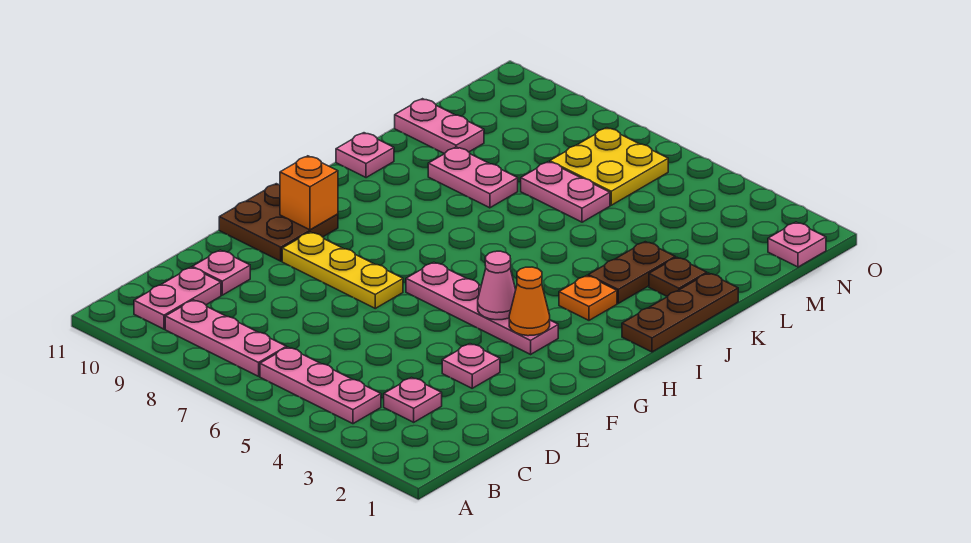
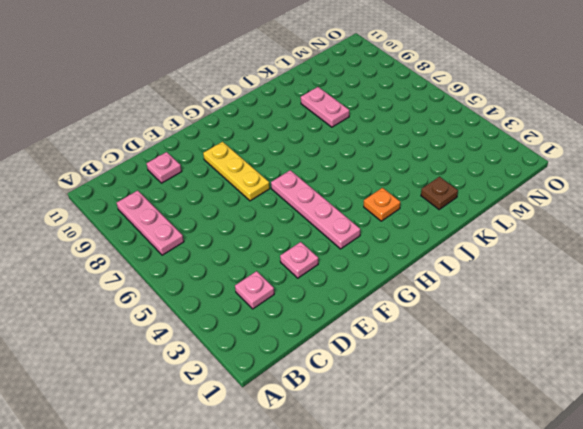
none -> pink plate B4:B6 level 1
none -> pink plate B10:C10 level 1
none -> brown plate F10:G11 level 1

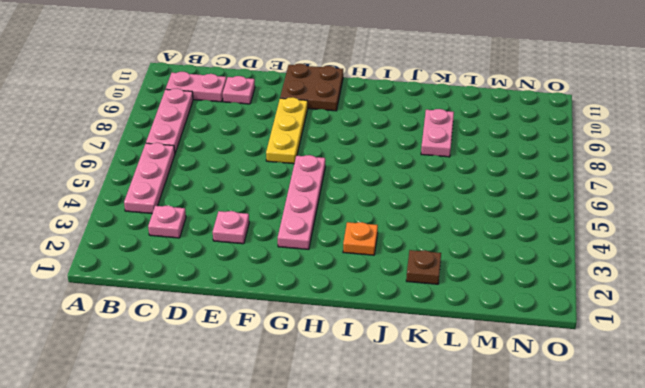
none -> brown plate I1:K1 level 1
none -> brown plate J3:K3 level 1
none -> pink plate J11 level 1

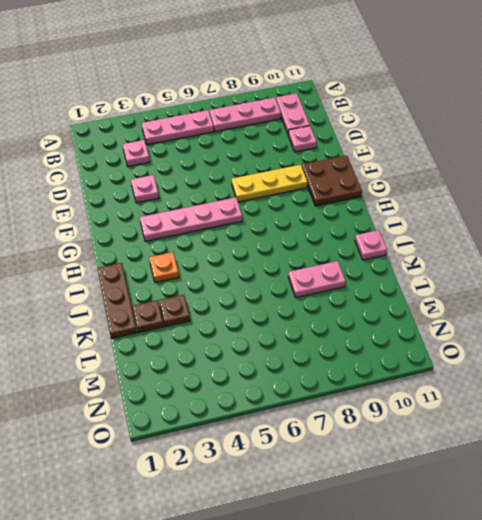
brown plate K3 level 1 -> brown plate J3:K3 level 1
none -> pink plate L6:L7 level 1
none -> pink plate L10:L11 level 1
none -> yellow plate M6:N7 level 1

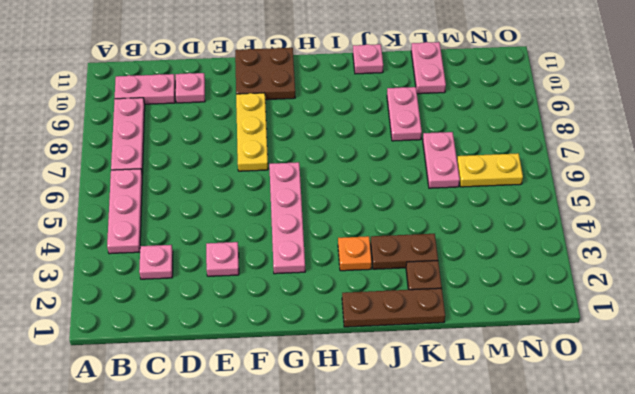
yellow plate M6:N6 level 1 -> yellow plate M6:N7 level 1
none -> pink plate N1 level 1
none -> orange cone G3 level 2
none -> pink cone G4 level 2

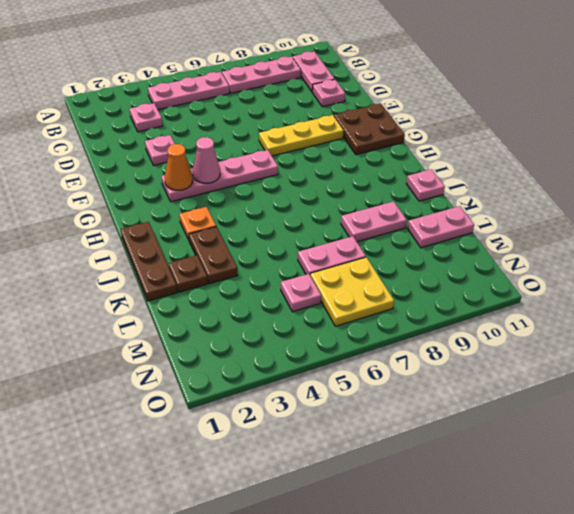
pink plate M5 level 1 -> pink plate N1 level 1
none -> orange brick G10 level 2

